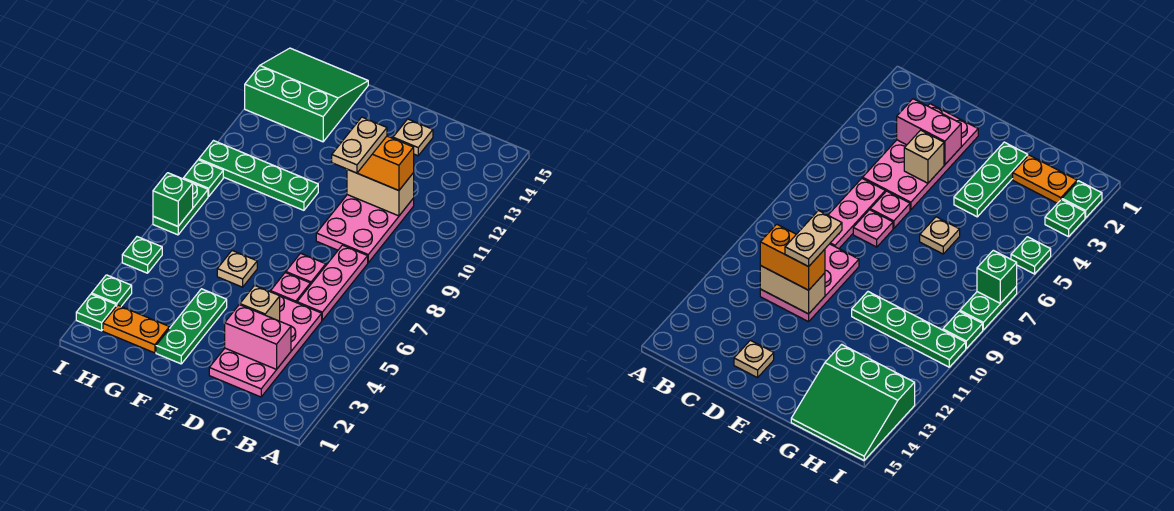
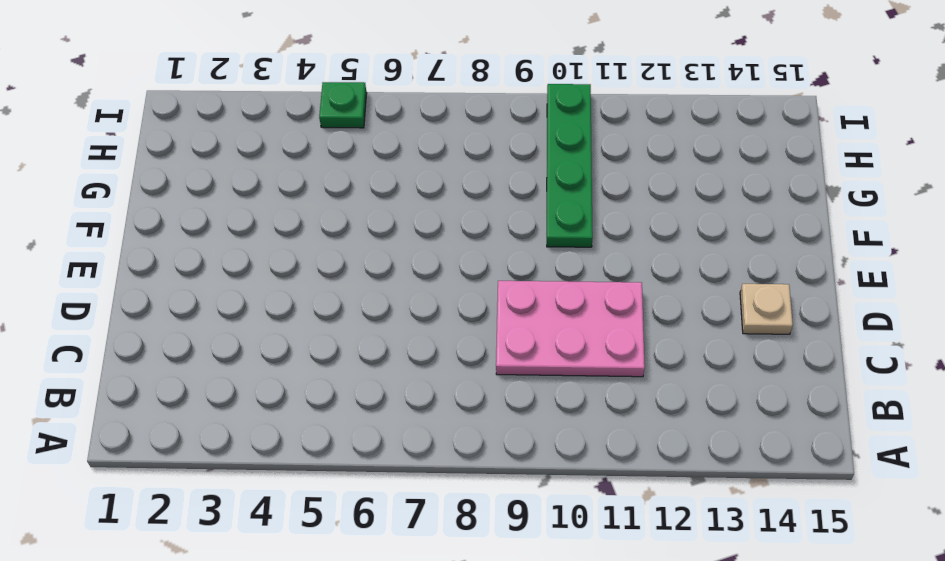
none -> pink plate C2:D5 level 1
none -> pink plate C6:C8 level 1
none -> pink plate D6 level 1

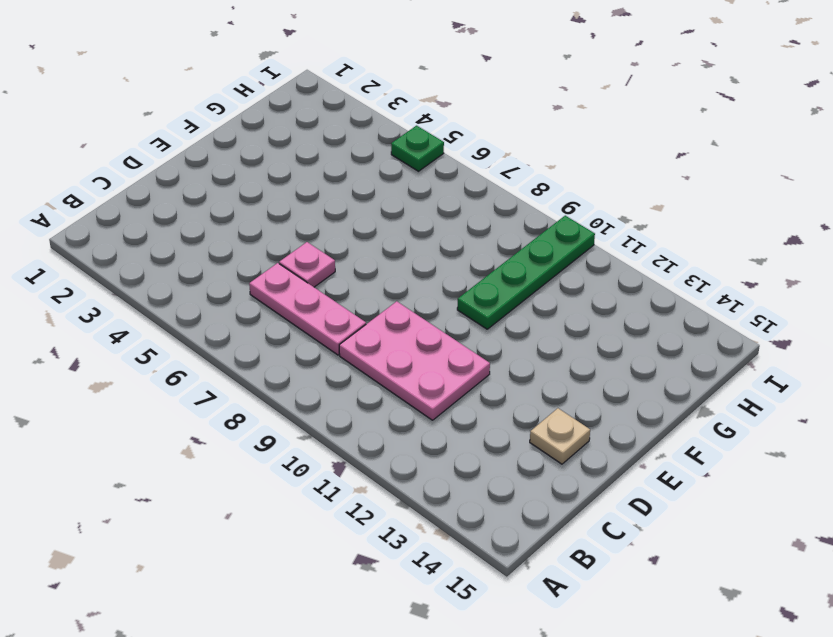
none -> pink plate C2:D5 level 1
none -> pink plate D7 level 1
none -> green plate F2:F4 level 1

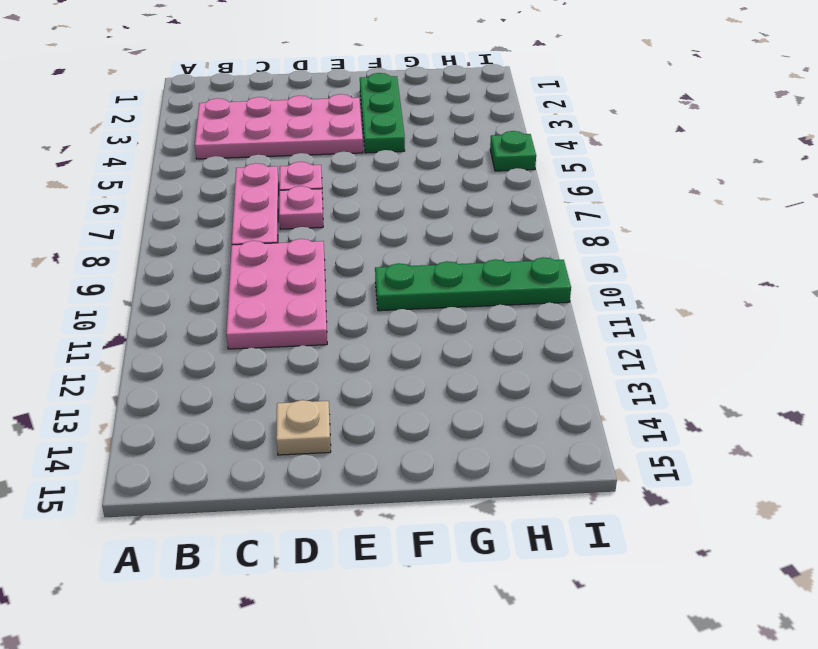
pink plate B3:E4 level 1 -> pink plate C2:D5 level 1
none -> tan plate F6 level 1
none -> orange plate G2:H2 level 1
none -> green slope G13:I15 level 1 top 13

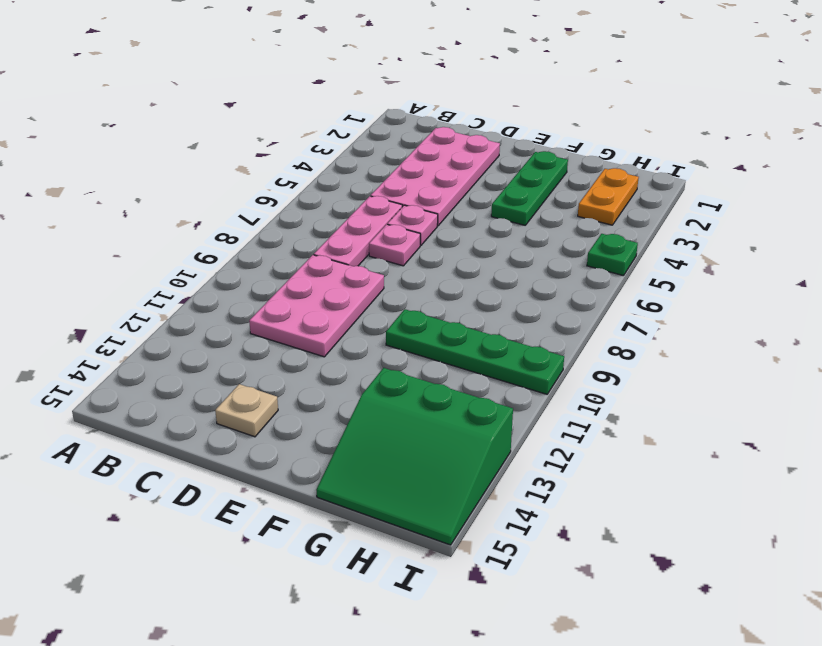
orange plate H2:H3 level 1 -> orange plate G2:H2 level 1
none -> tan plate F6 level 1
none -> green plate I2 level 1
none -> green plate I3 level 1

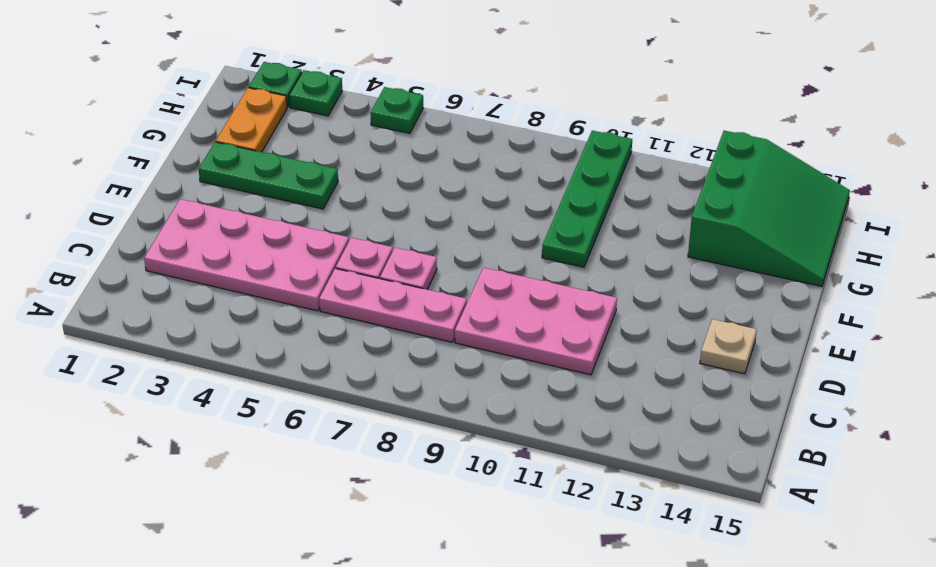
none -> tan plate F6 level 1
none -> green plate I7:I8 level 1
none -> green plate I9 level 1

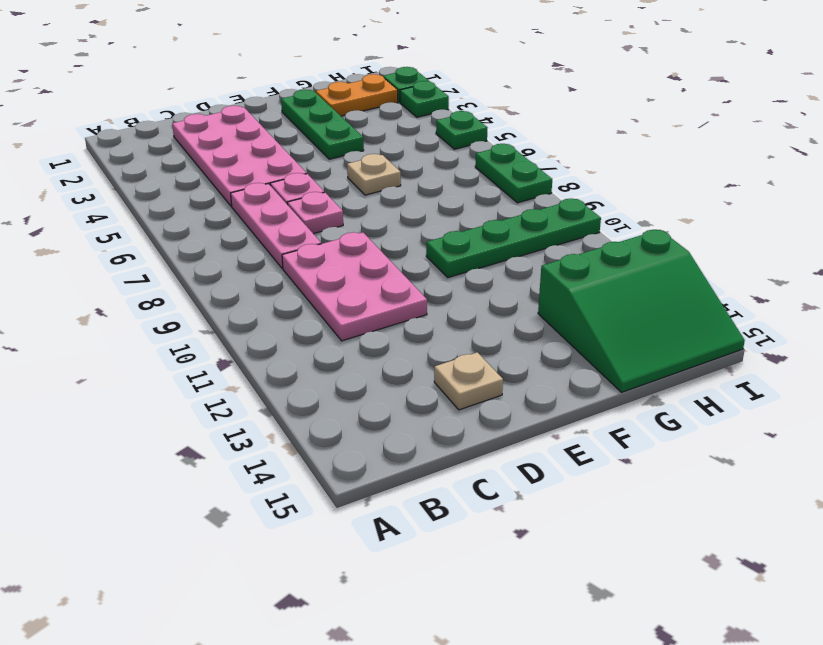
none -> green plate I9 level 1
none -> pink brick C3:D3 level 2
none -> tan brick C11:D11 level 2

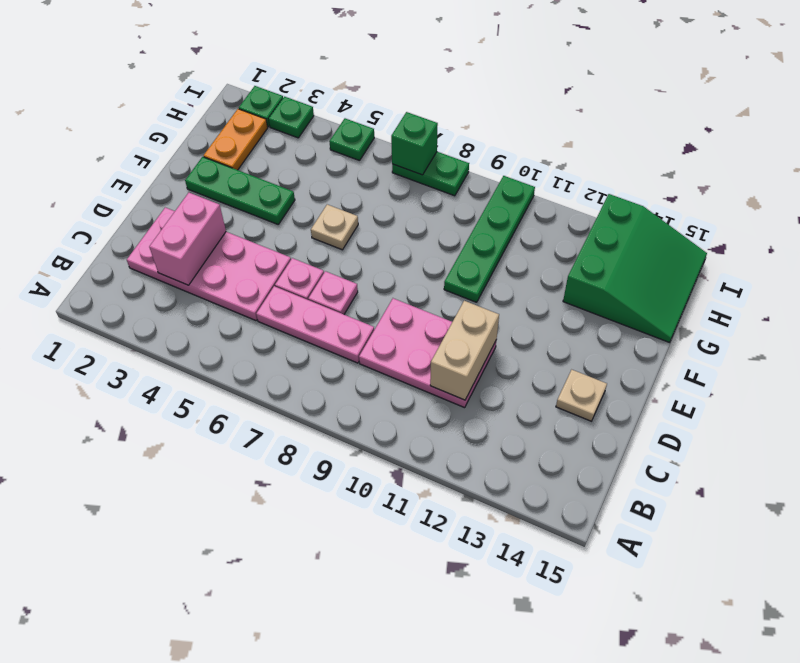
none -> green plate I9 level 1
none -> tan brick D4 level 2
none -> orange brick C11:D11 level 3

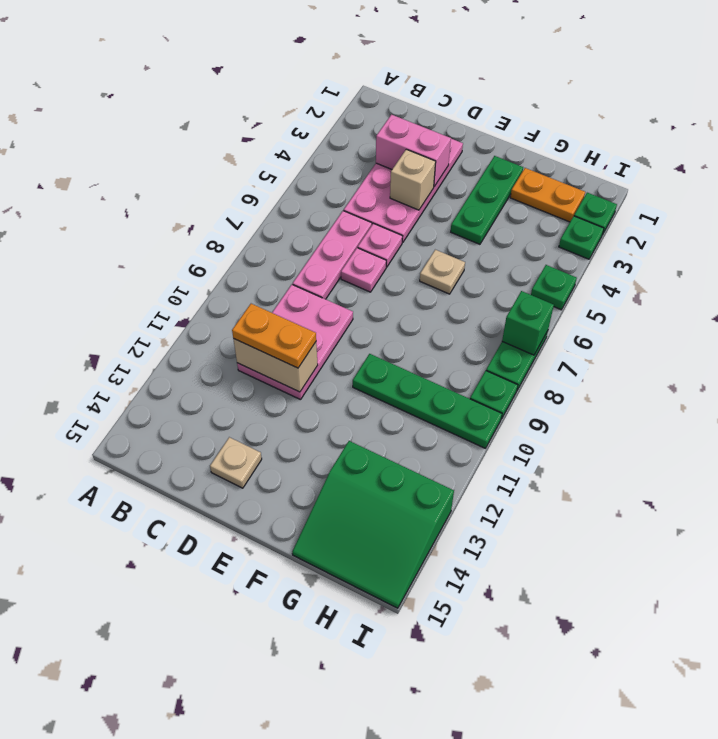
orange plate C11:D11 level 3 -> orange brick C11:D11 level 3
none -> tan plate D10:D11 level 4

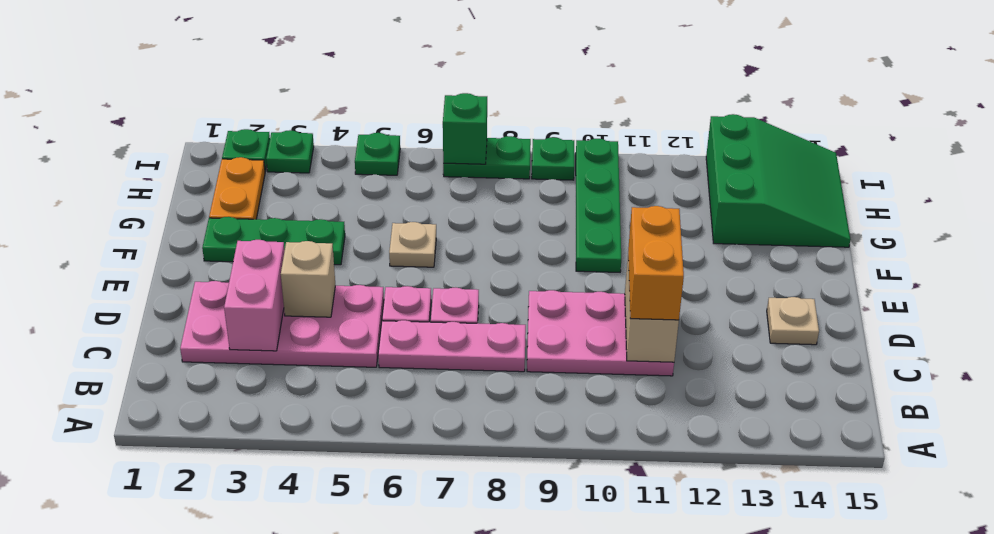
none -> tan plate D10:D11 level 4

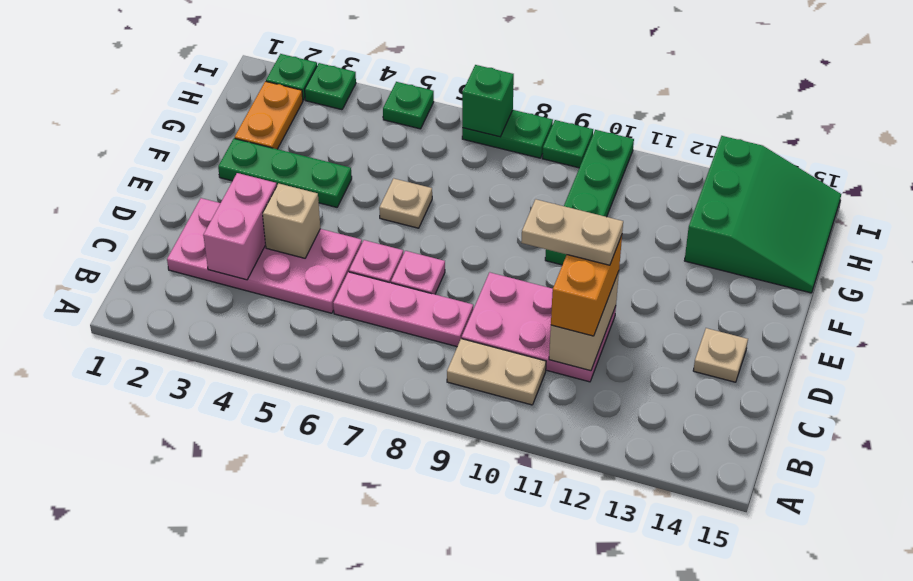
tan plate B9:B10 level 1 -> none

